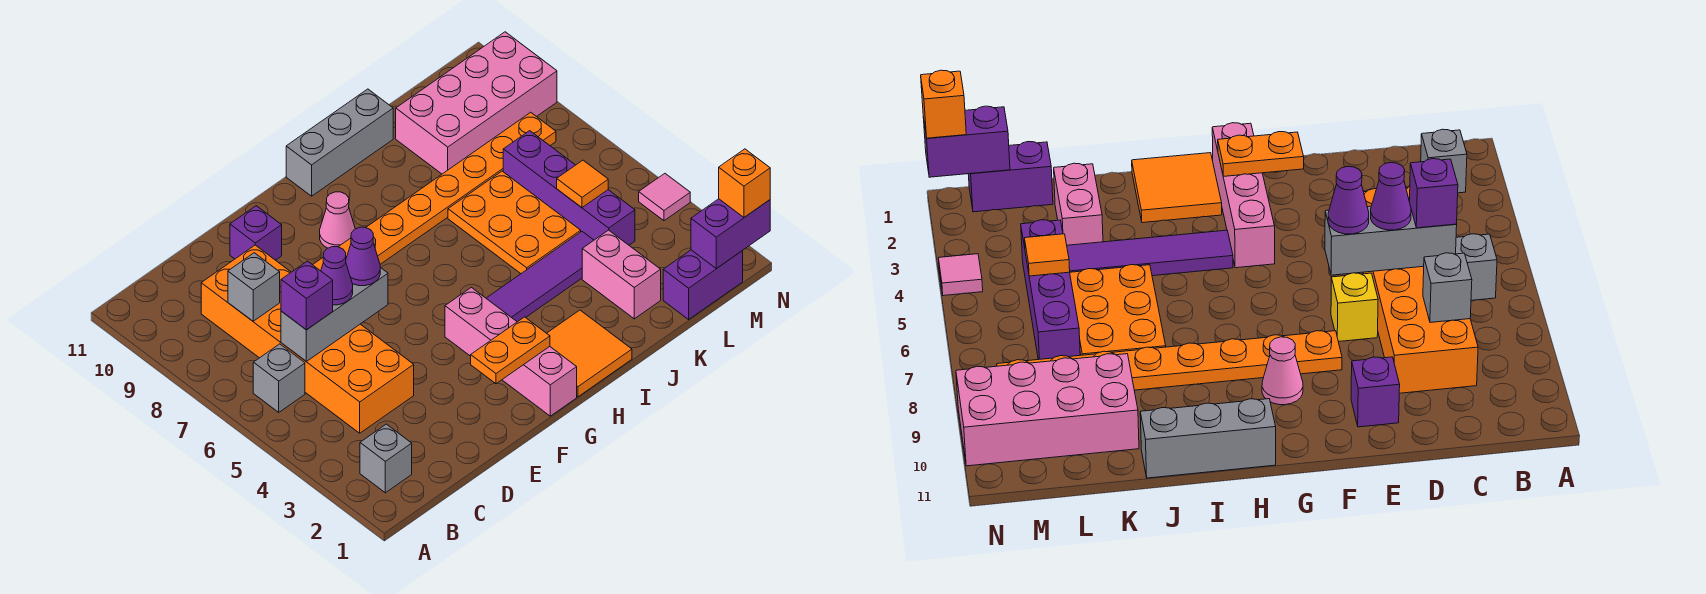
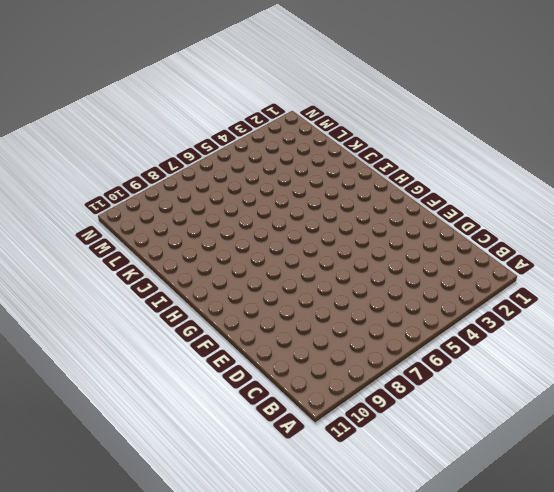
none -> grey brick B2 level 1
none -> grey brick B6 level 1
none -> orange brick C4:D9 level 1

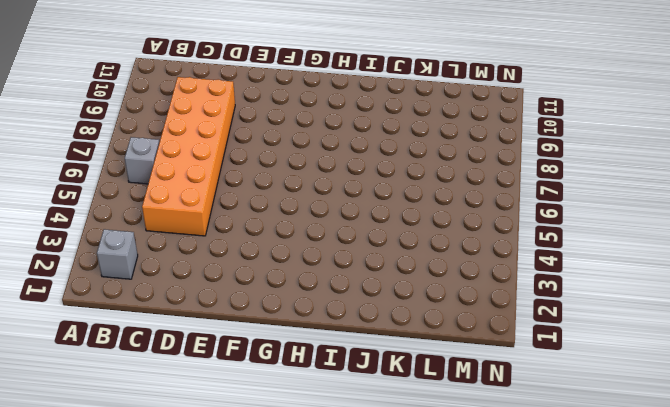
none -> yellow brick E7 level 1
none -> purple brick E10 level 1
none -> orange plate F8:M8 level 1

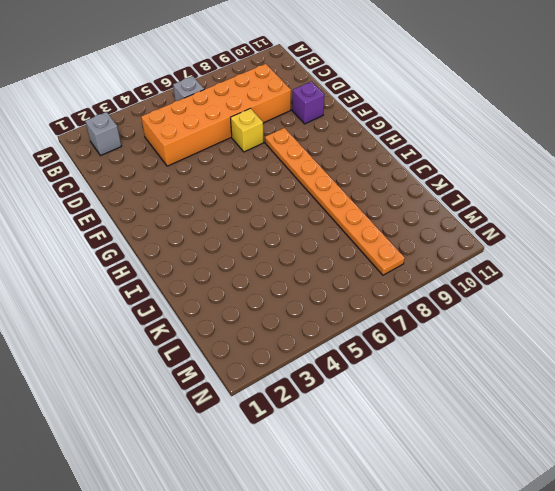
none -> pink brick G1:G4 level 1
none -> pink cone G9 level 1
none -> orange tile H1:I2 level 1

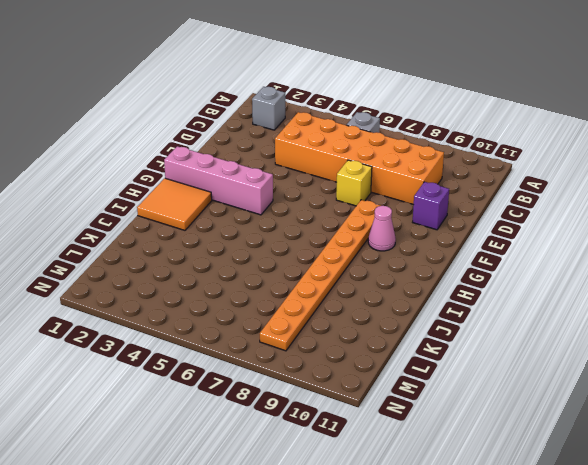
none -> purple tile H4:K4 level 1
none -> grey brick H11:J11 level 1
none -> orange plate J5:K7 level 1

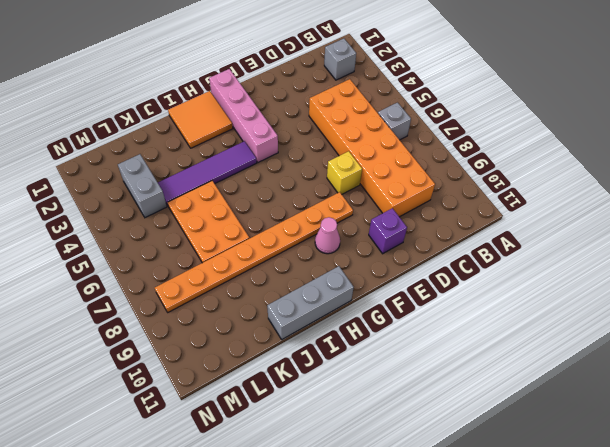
grey brick L3:L4 level 1 -> purple brick L4:L7 level 1
none -> pink brick K2:K3 level 1
none -> pink brick K9:N10 level 1
none -> purple brick L1:M1 level 1

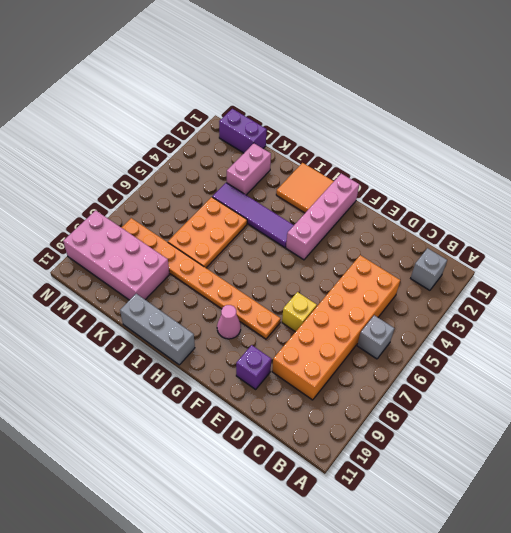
none -> purple brick L4:L7 level 1
none -> pink tile N4 level 1
none -> grey brick C6:E6 level 2

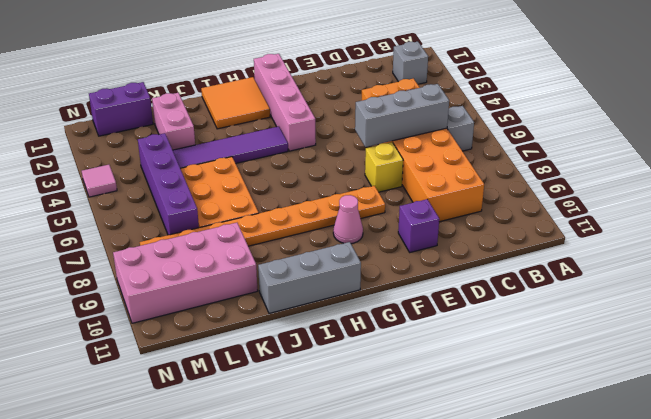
none -> grey brick C8 level 2
none -> orange plate F2:G2 level 2
none -> orange tile L5 level 2

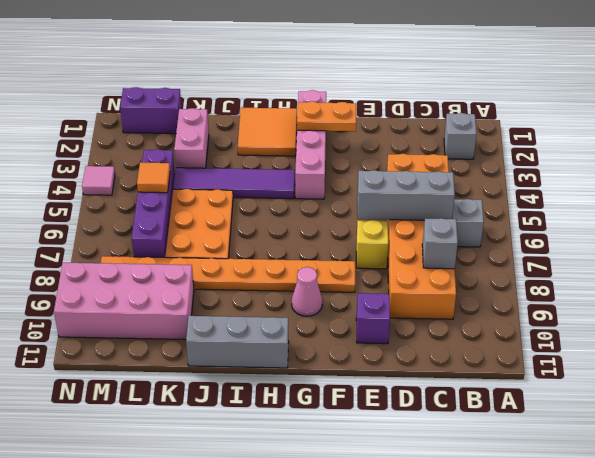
none -> purple brick M1:N1 level 2
none -> purple brick C6 level 3
none -> purple cone D6 level 3

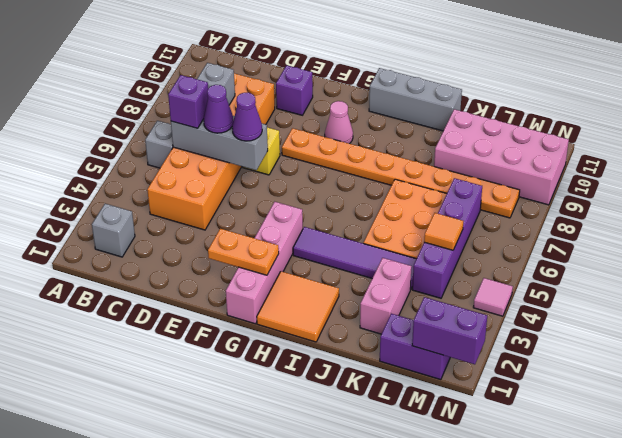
none -> orange brick N1 level 3

